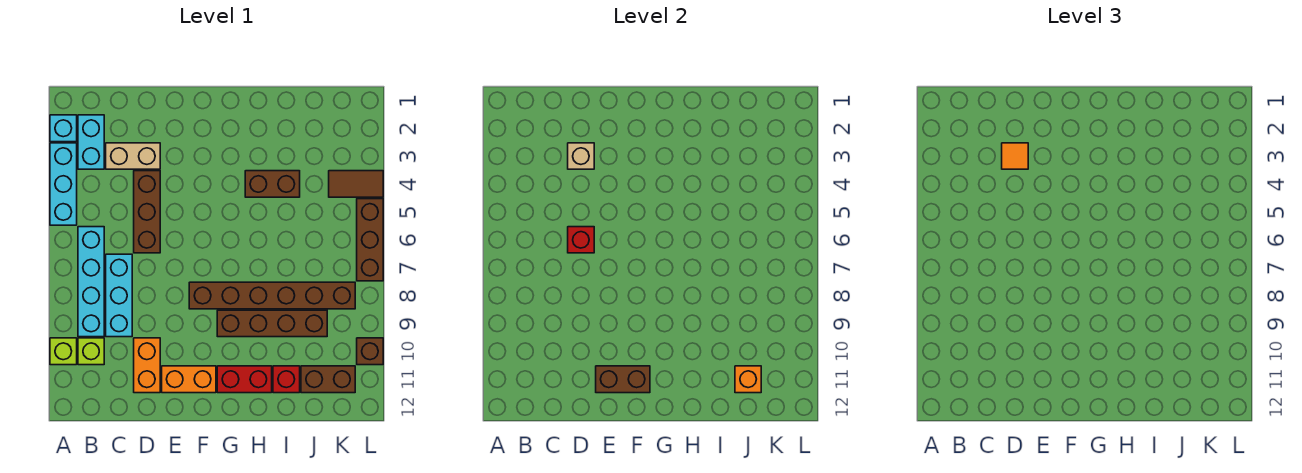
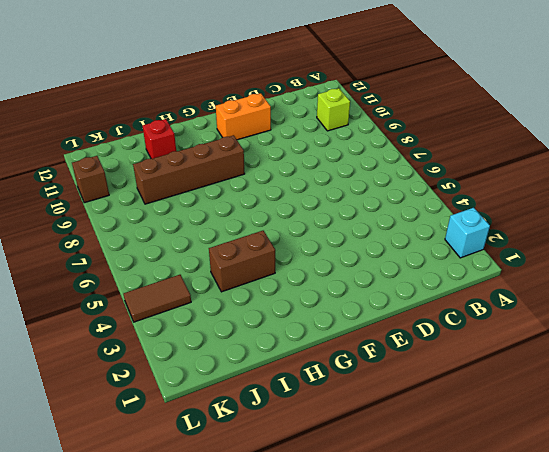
none -> cyan brick A3:A5 level 1
none -> lime brick A10 level 1
none -> cyan brick B2:B3 level 1

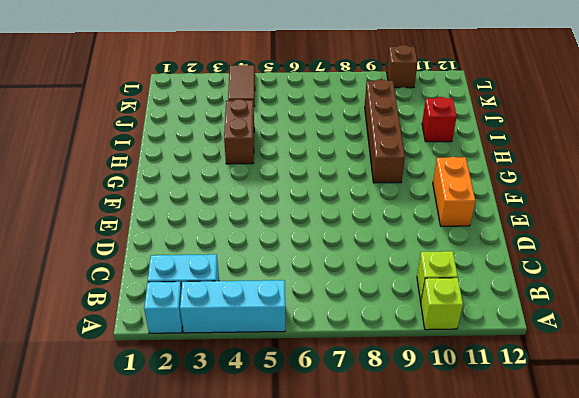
none -> cyan brick B6:B9 level 1
none -> tan brick C3:D3 level 1
none -> cyan brick C7:C9 level 1

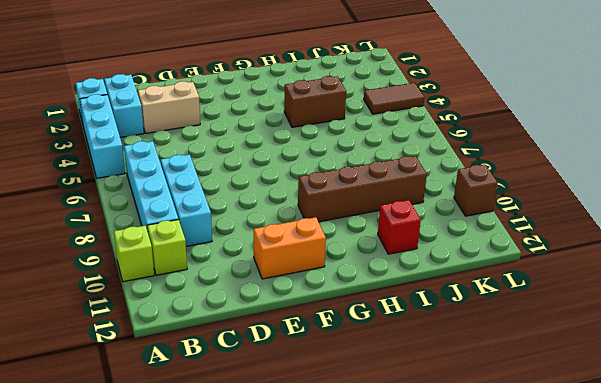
none -> brown brick D4:D6 level 1
none -> orange brick D10:D11 level 1
none -> brown brick F8:K8 level 1

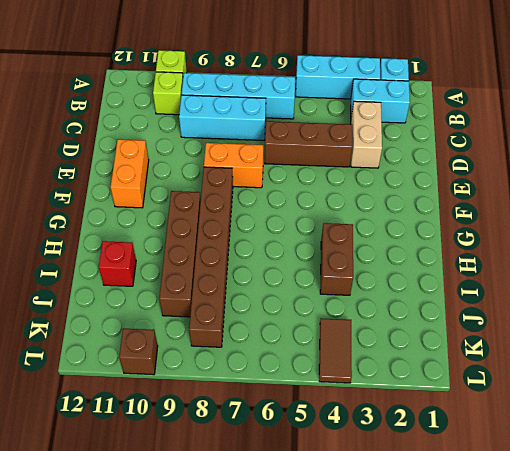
orange brick E7:E8 level 1 -> orange brick D10:D11 level 1
none -> red brick G11:H11 level 1
none -> brown brick J11:K11 level 1
none -> brown brick L5:L7 level 1

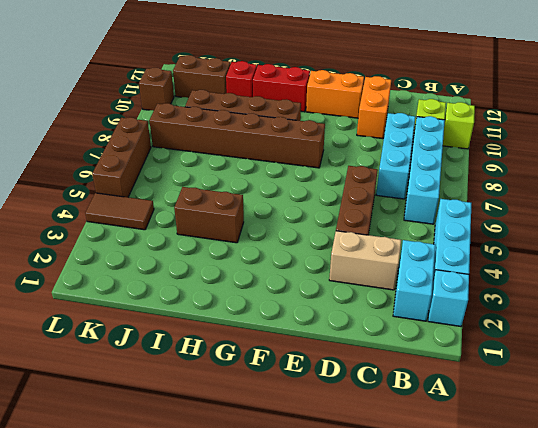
none -> tan brick D3 level 2
none -> red brick D6 level 2
none -> brown brick E11:F11 level 2

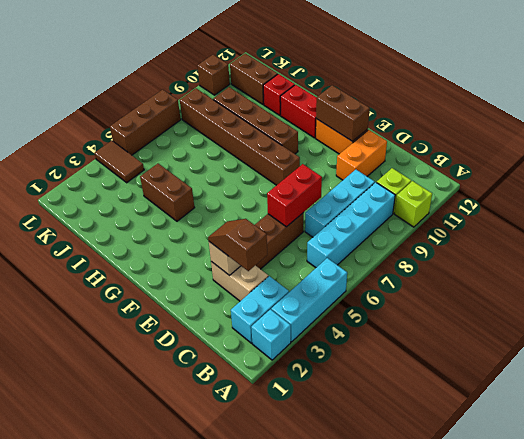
brown slope C3:D3 level 3 top C -> orange tile D3 level 3
red brick D6:D7 level 2 -> red brick D6 level 2
none -> orange brick J11 level 2

